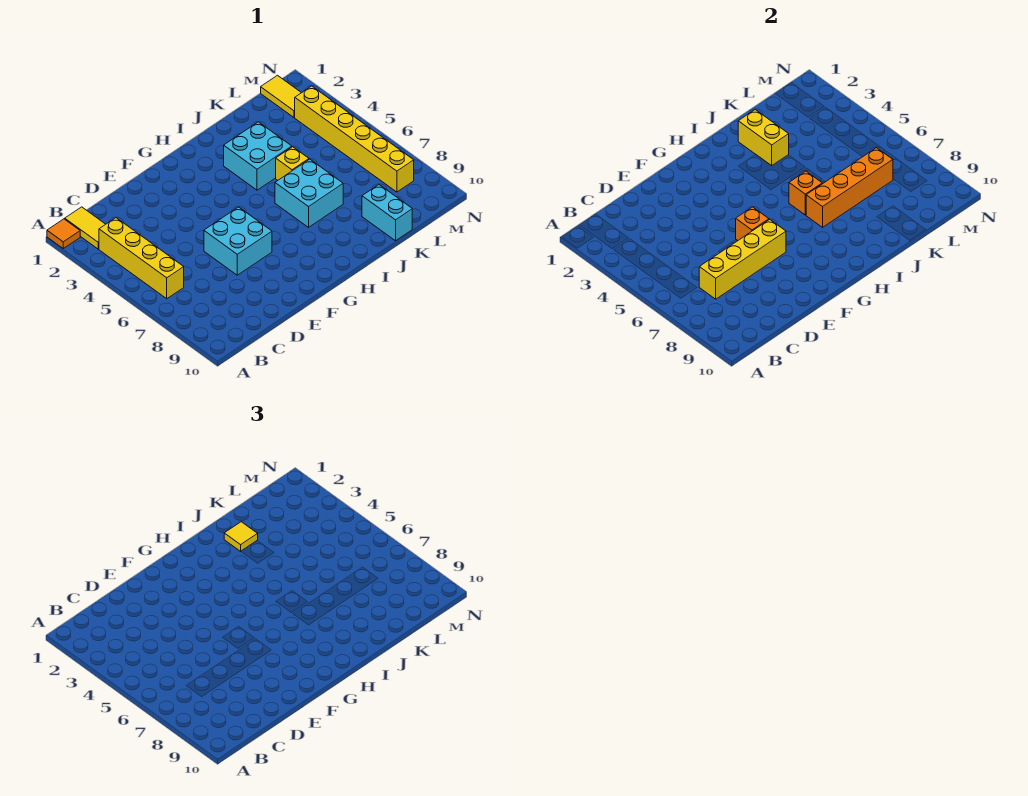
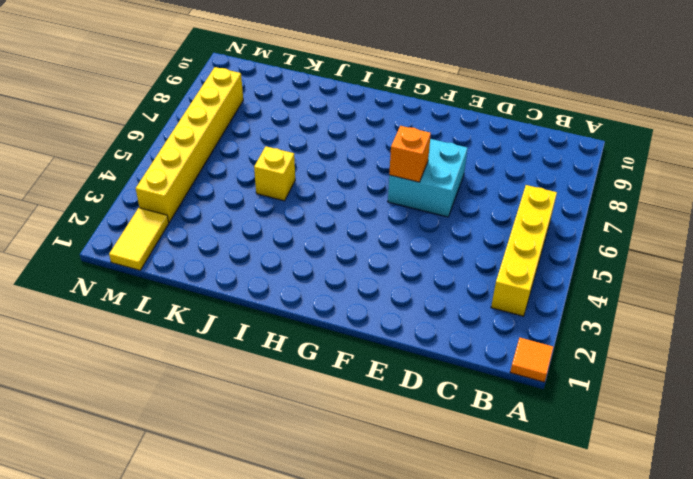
none -> yellow tile B1:B2 level 1
none -> cyan brick I3:J4 level 1
none -> cyan brick I6:J7 level 1

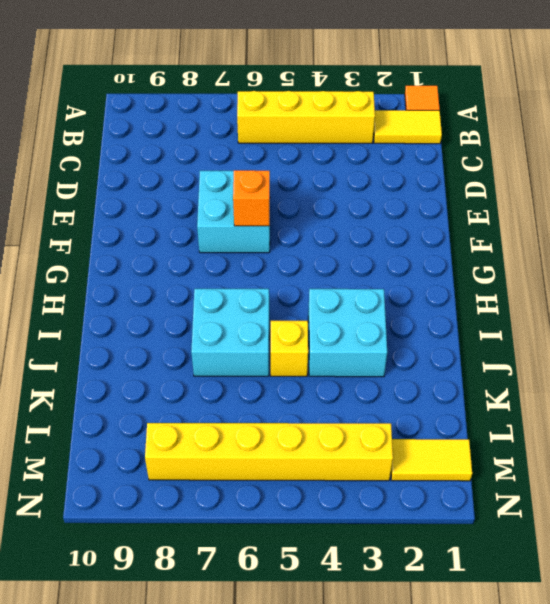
none -> cyan brick K9:K10 level 1
none -> yellow brick C7:F7 level 2
none -> orange brick I6 level 2

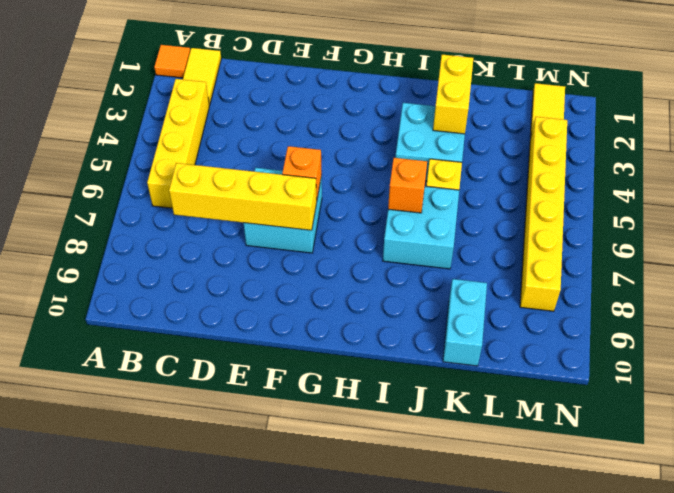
none -> orange brick I7:L7 level 2
none -> yellow tile J2 level 3

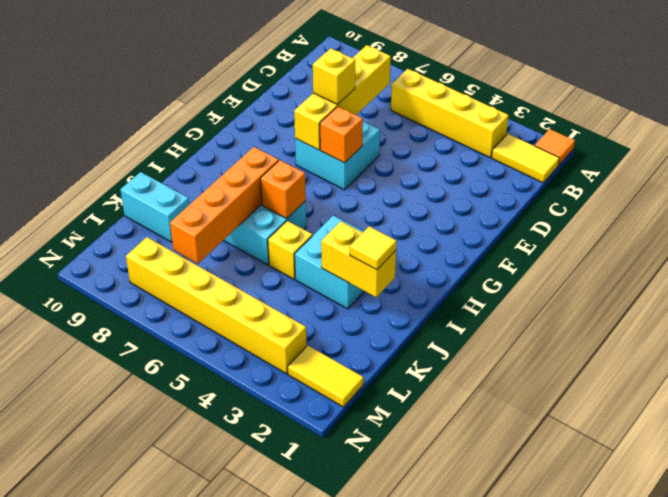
yellow brick E7 level 3 -> none

